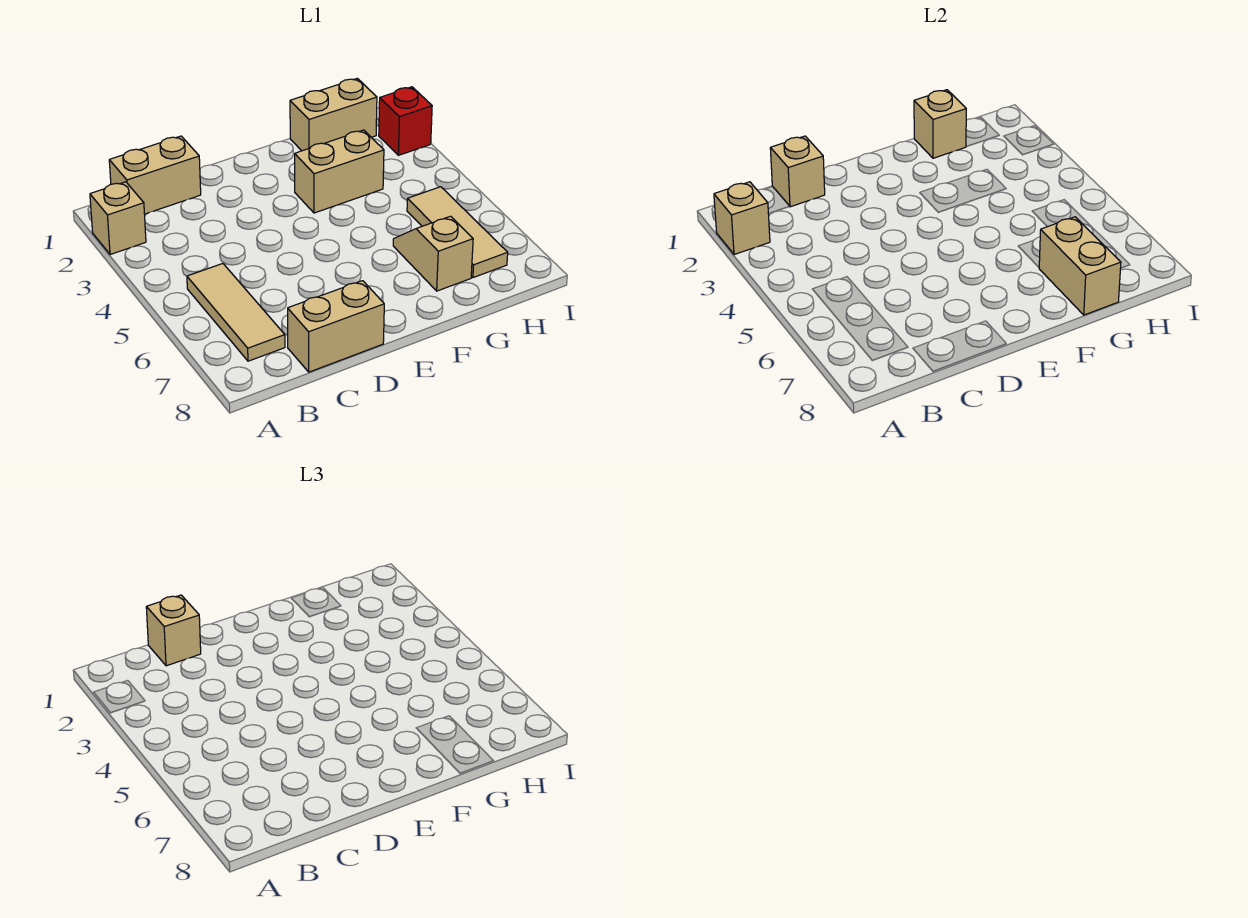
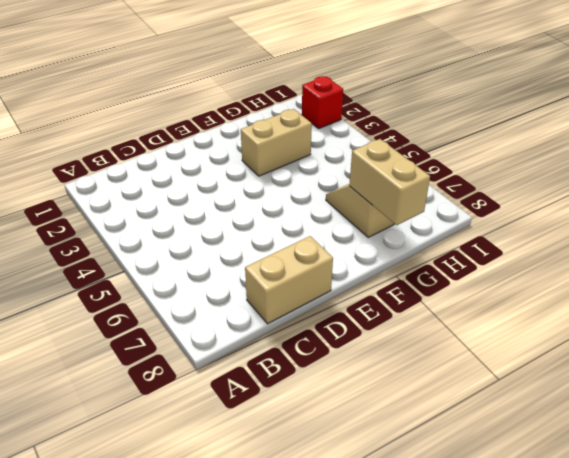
none -> tan brick A2 level 1
none -> tan brick B1:C1 level 1
none -> tan tile B5:B7 level 1

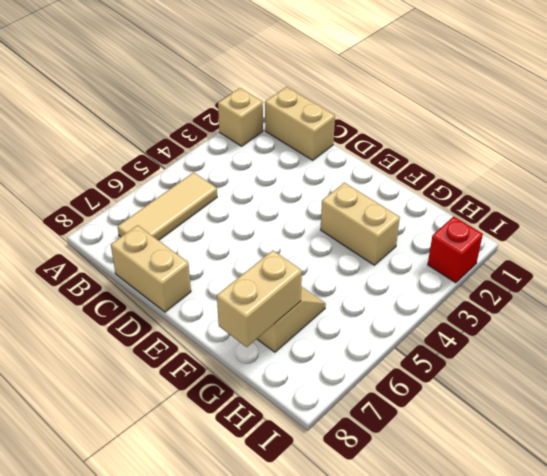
none -> tan brick G1:H1 level 1
none -> tan tile H5:H7 level 1
none -> tan brick A2 level 2

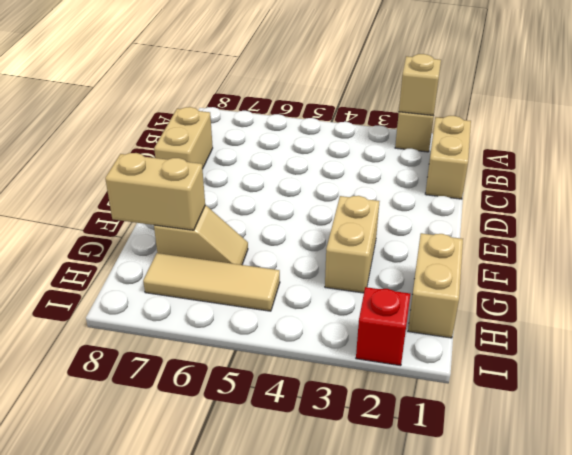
none -> tan tile B5:B7 level 1
none -> tan brick C1 level 2
none -> tan brick G1 level 2

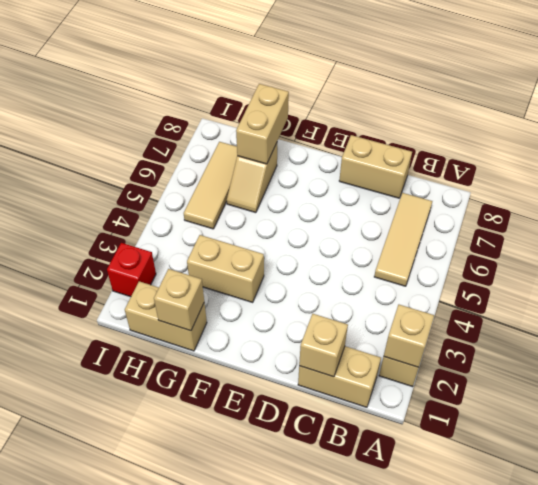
none -> tan brick C1 level 3

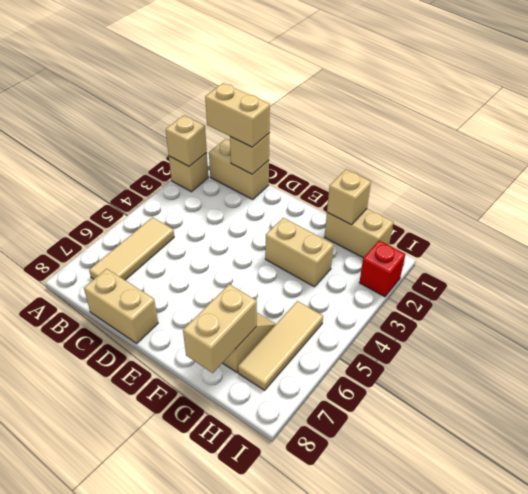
tan brick B1:C1 level 3 -> tan brick C1 level 3

